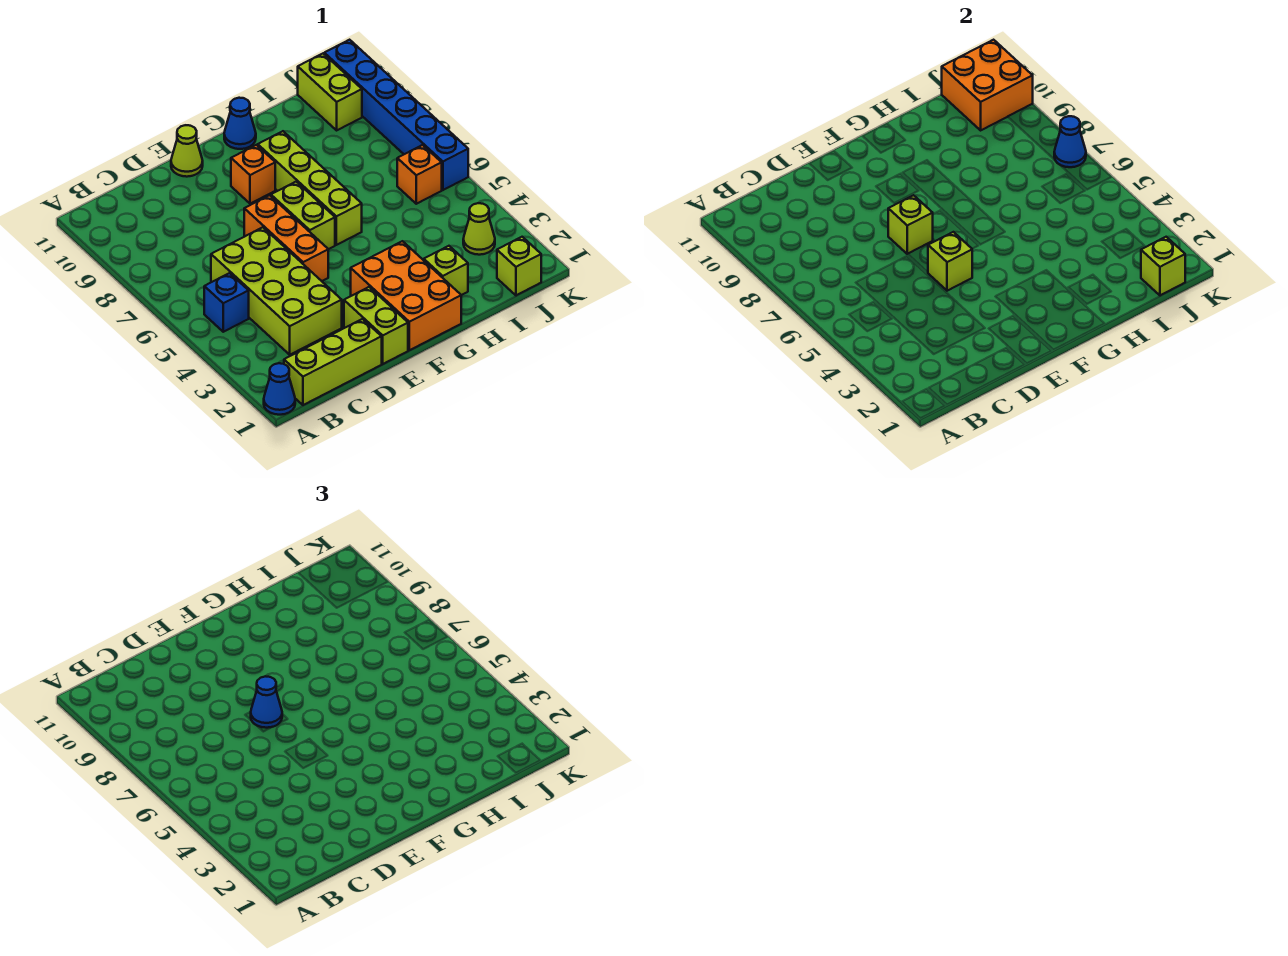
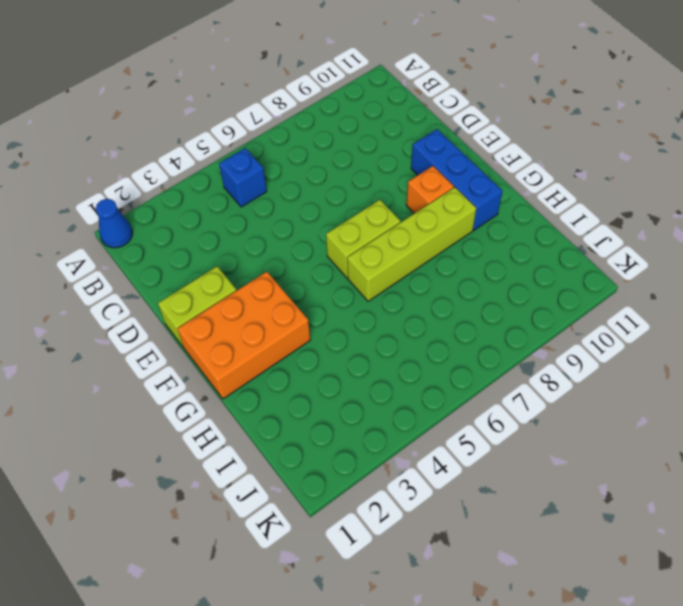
blue brick E10:G10 level 1 -> none
none -> lime brick B1:D1 level 1
none -> lime brick C3:D6 level 1
none -> orange brick E5:E7 level 1

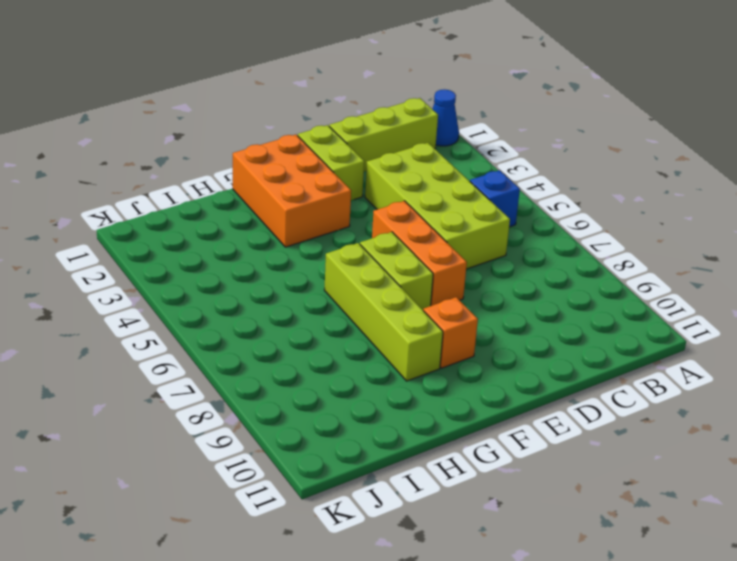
none -> lime cone E11 level 1
none -> blue cone G11 level 1
none -> lime brick H2 level 1

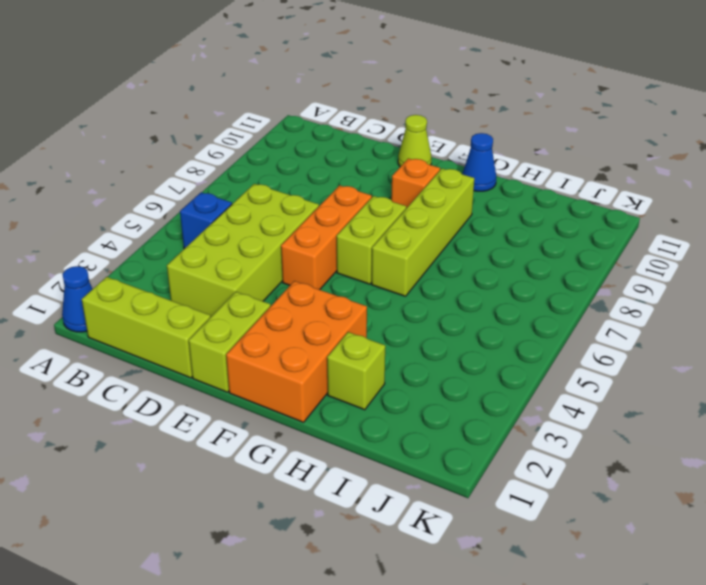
none -> lime brick J1 level 1
none -> lime cone J3 level 1
none -> orange brick J6 level 1

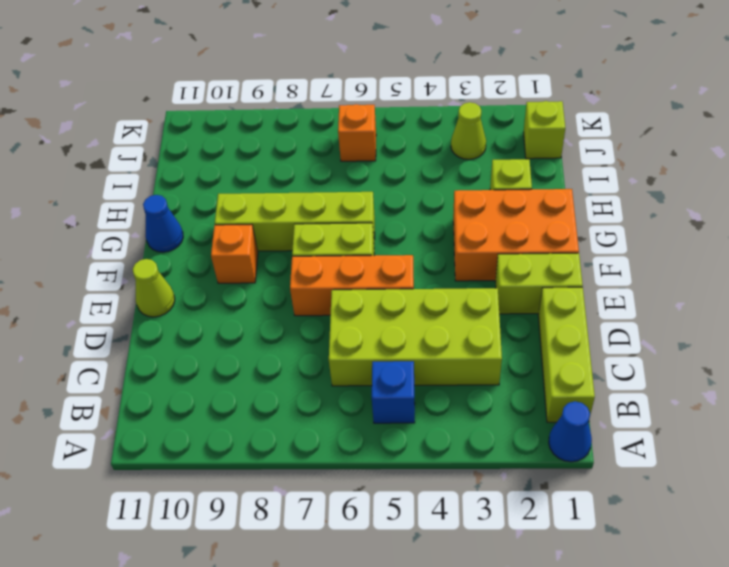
none -> lime brick J10:J11 level 1
none -> blue brick K6:K11 level 1
none -> lime brick E5 level 2

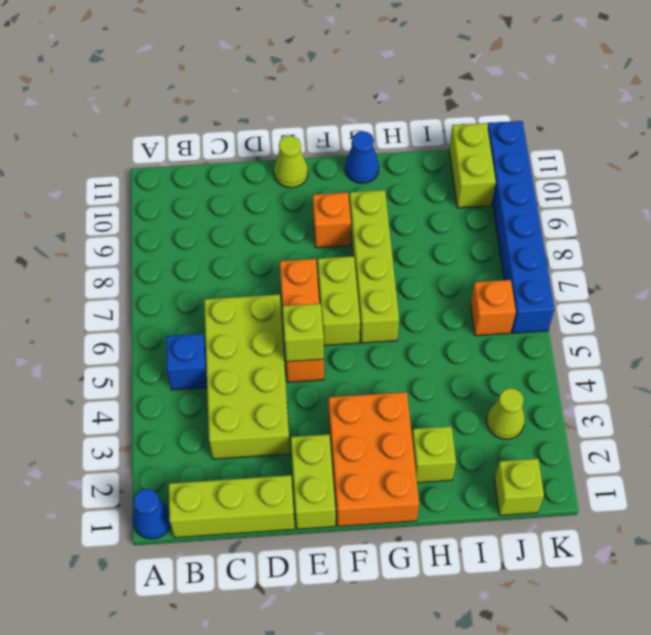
none -> lime brick E7 level 2
none -> lime brick J1 level 2
none -> orange brick J10:K11 level 2

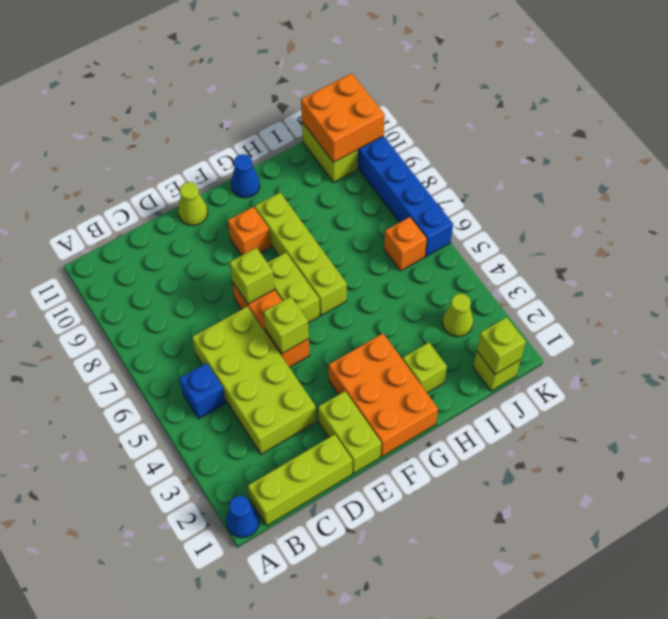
none -> blue cone K7 level 2
none -> blue cone E7 level 3

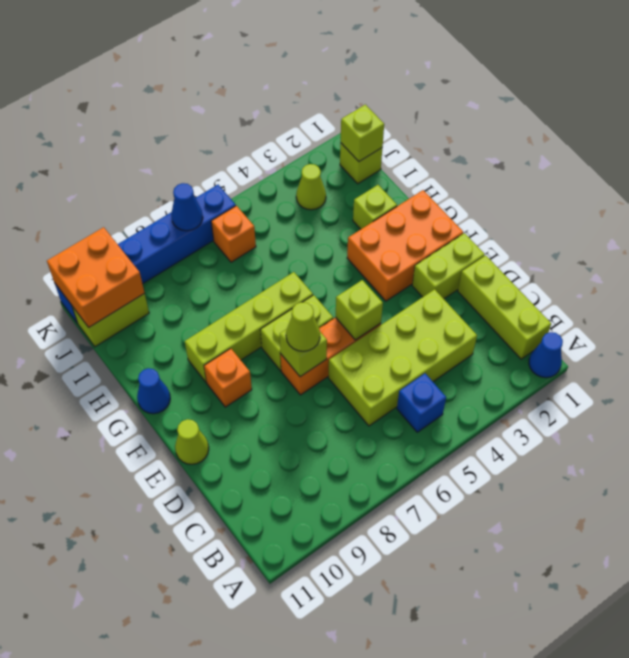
lime cone E7 level 3 -> blue cone E7 level 3

